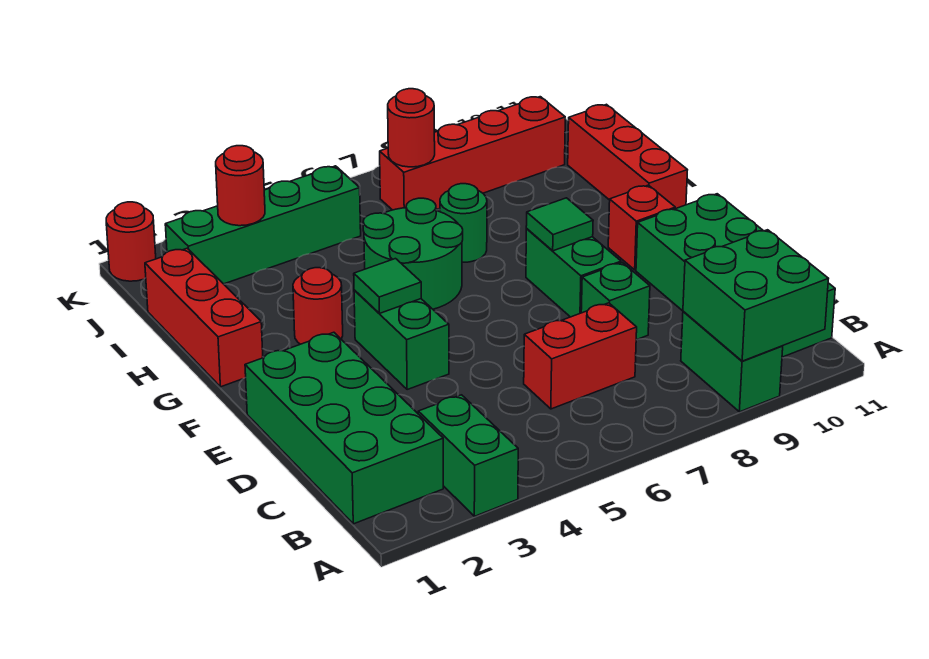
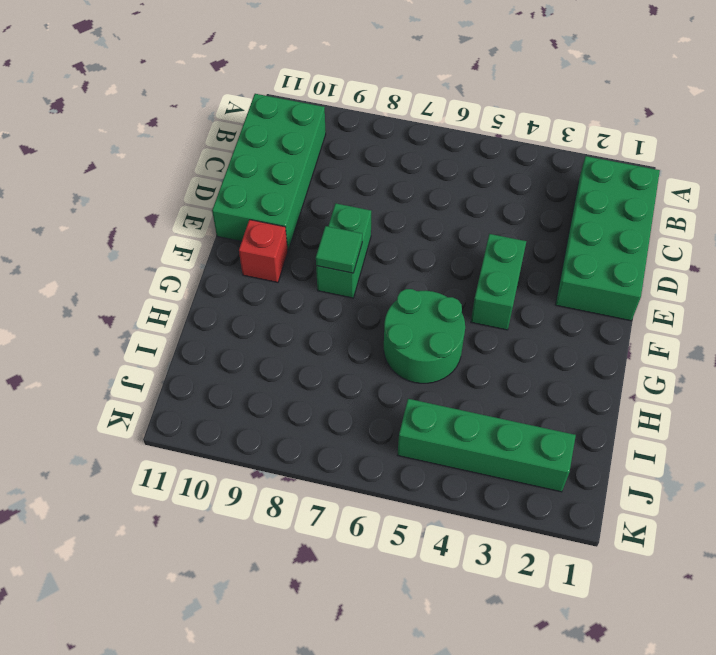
none -> green brick A3:B3 level 1
none -> green brick A9:B9 level 1
none -> red brick C6:C7 level 1

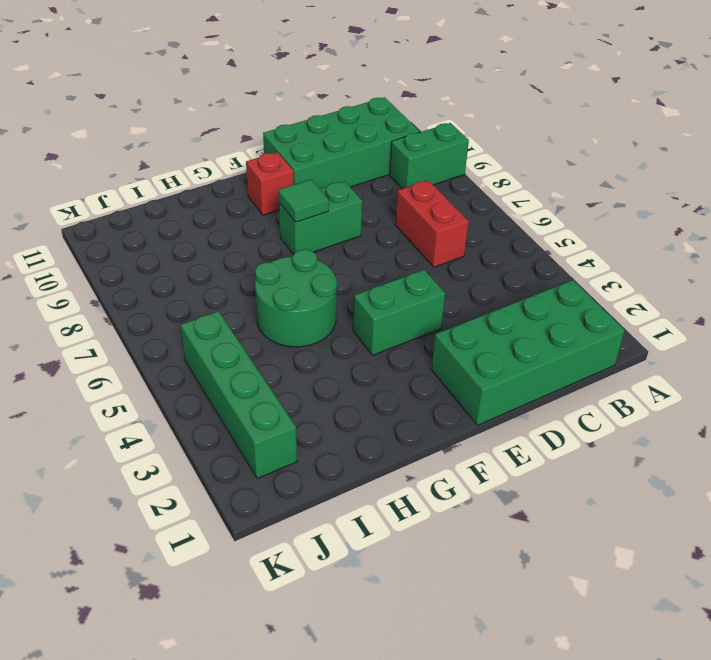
none -> green brick A3:B3 level 1
none -> green brick D8 level 1
none -> red brick G1:I1 level 1

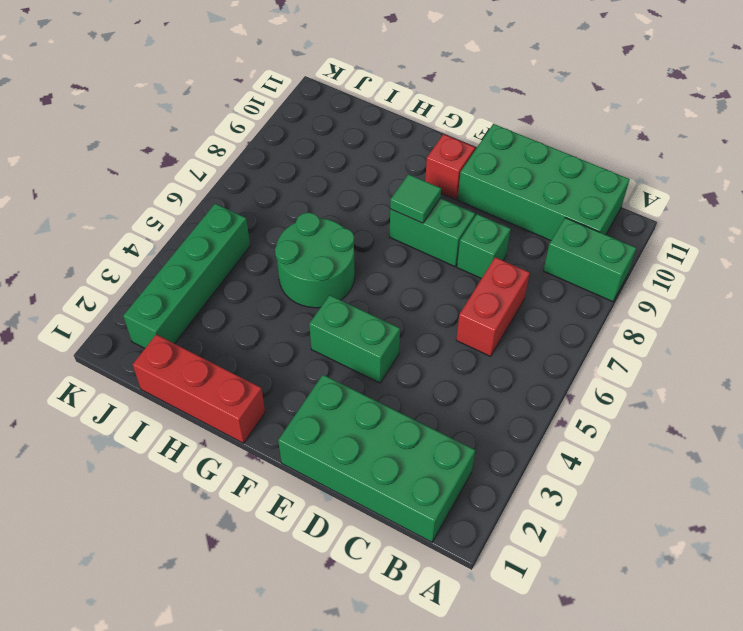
none -> green brick A3:B3 level 1
none -> red round brick G3 level 1
none -> red brick G11:I11 level 1

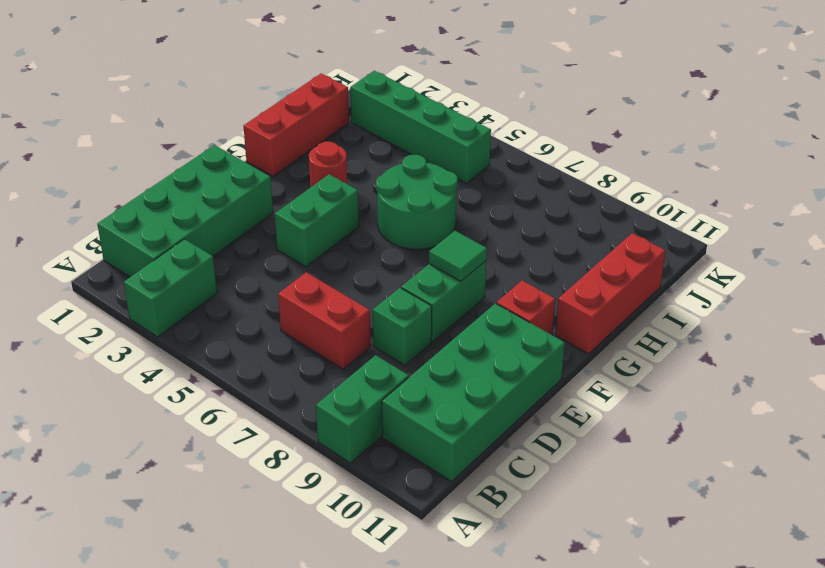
none -> green round brick H7 level 1
none -> red brick J7:J10 level 1
none -> red round brick K1 level 1

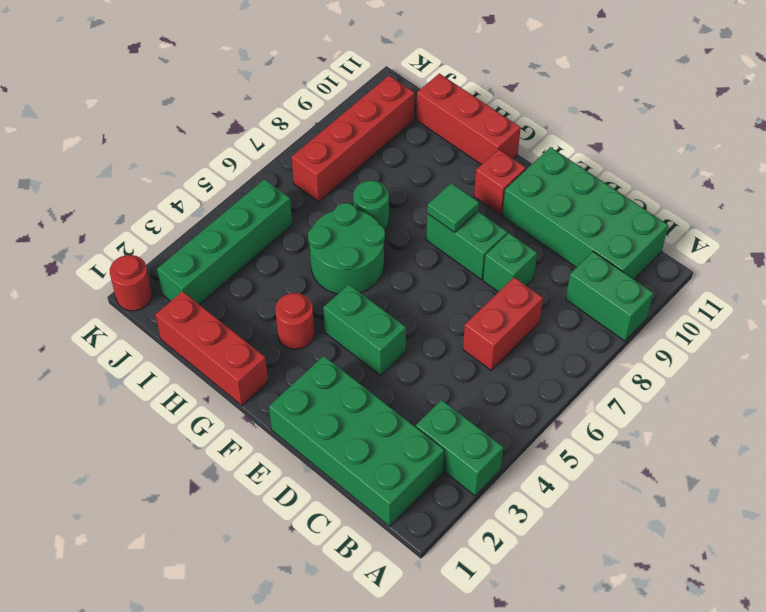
none -> green brick A9:B10 level 2
none -> green tile F4 level 2
none -> red round brick J3 level 2

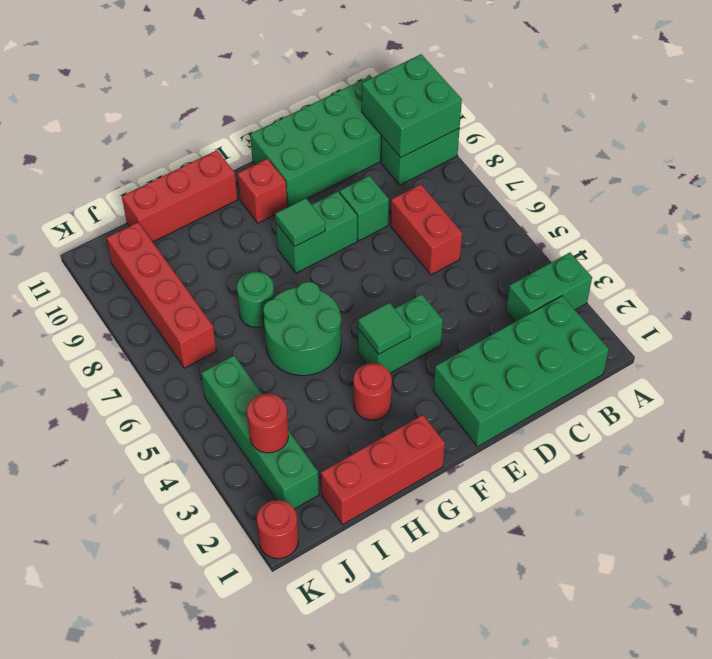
none -> red round brick J7 level 2

